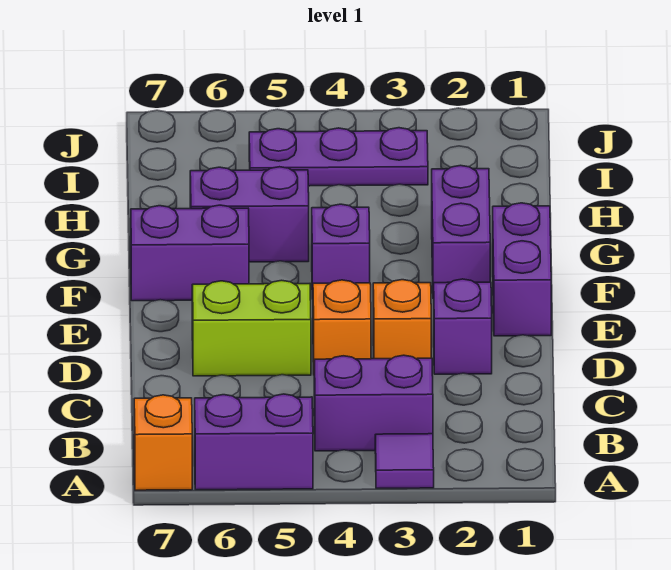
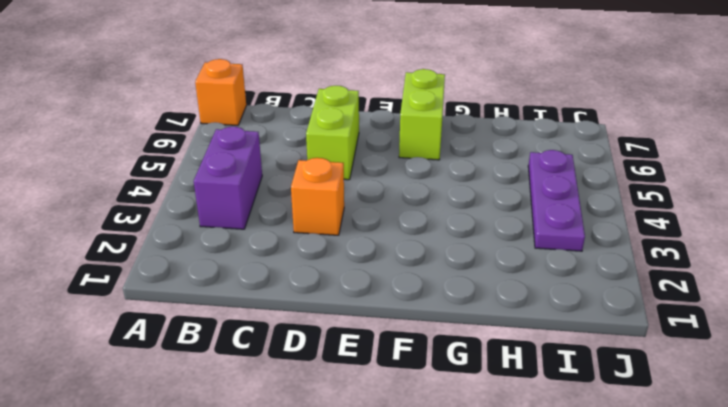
lime brick F6:F7 level 1 -> purple brick F6:F7 level 1
none -> purple tile A3 level 1
none -> purple brick A5:A6 level 1
none -> purple brick D2 level 1

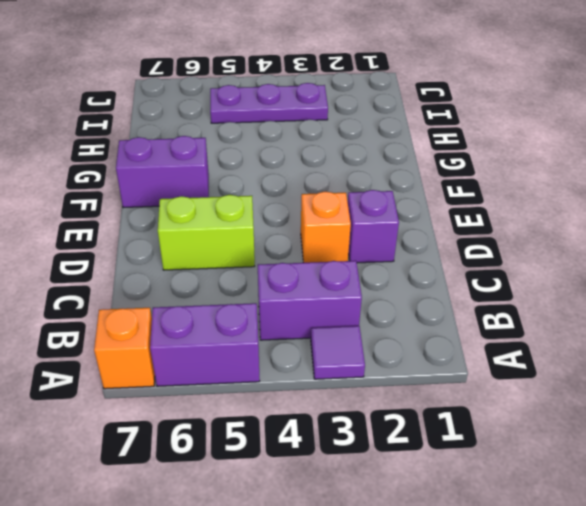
none -> orange brick D4 level 1
none -> purple brick E1:F1 level 1
none -> purple brick F2:G2 level 1

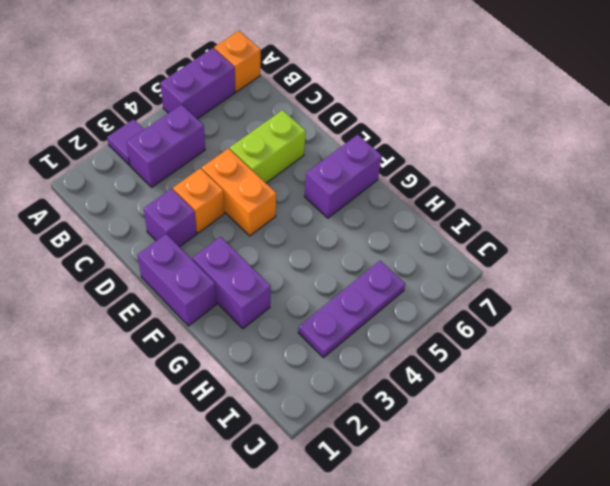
orange brick D4:E4 level 1 -> orange brick D4 level 1
none -> purple brick F4 level 1
none -> purple brick G5:G6 level 1

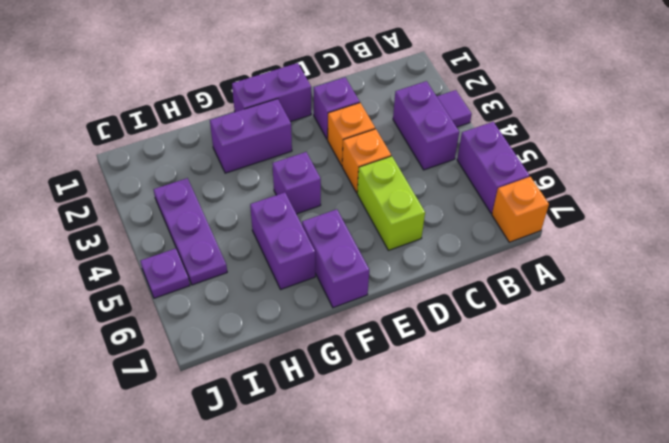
purple plate J5 level 1 -> none

